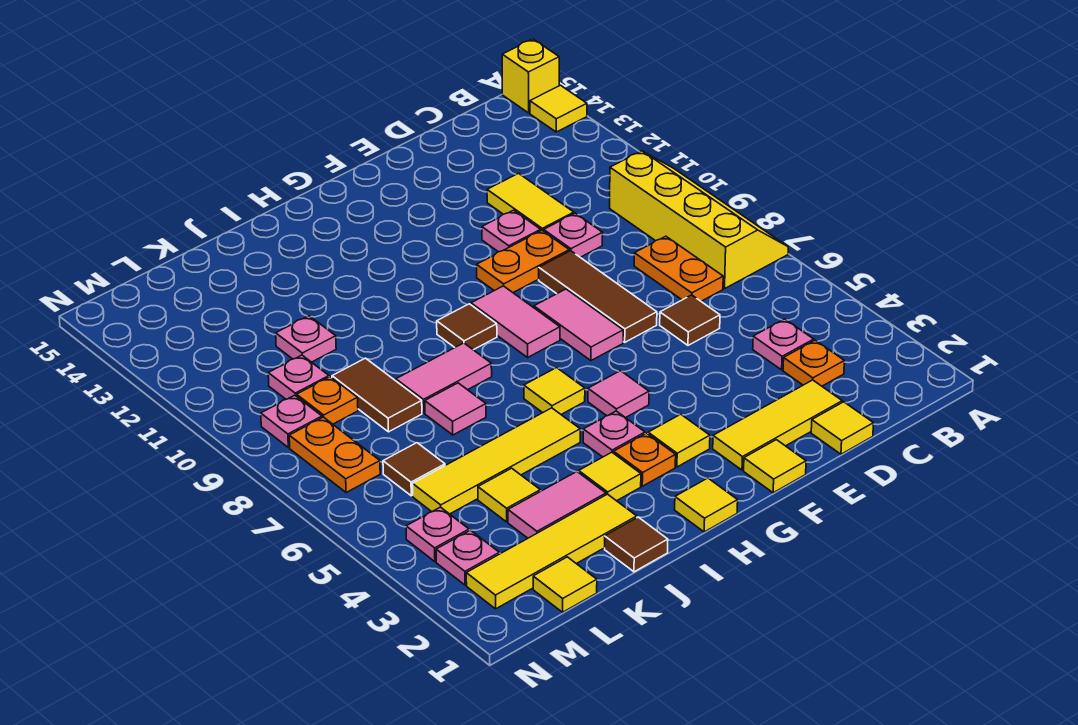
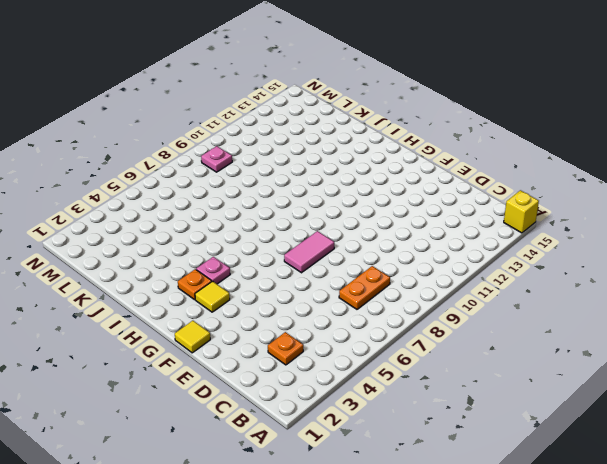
none -> yellow slope A7:B10 level 1 top B
none -> yellow tile A14 level 1
none -> pink plate C4 level 1
none -> yellow tile D1 level 1

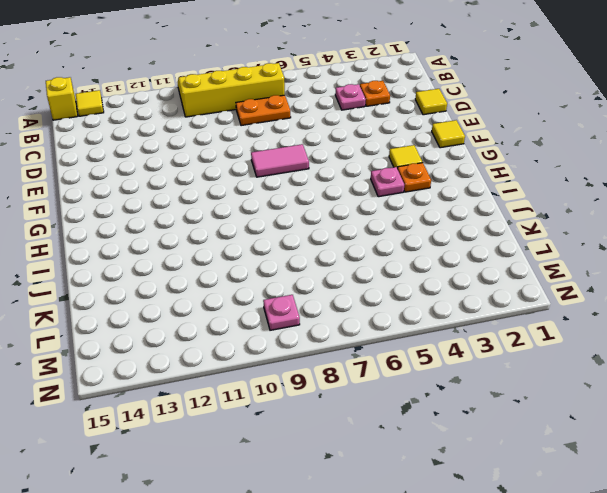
none -> yellow tile D2:F2 level 1
none -> brown tile D6 level 1
none -> pink plate D10 level 1
none -> yellow tile D11:D12 level 1

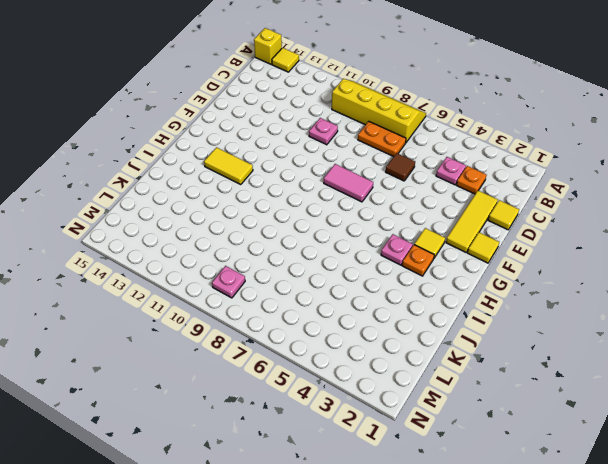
yellow tile H12:H13 level 1 -> yellow tile D11:D12 level 1
none -> brown tile E7:E9 level 1
none -> orange plate E10:F10 level 1
none -> pink plate E11 level 1
none -> pink tile G5 level 1

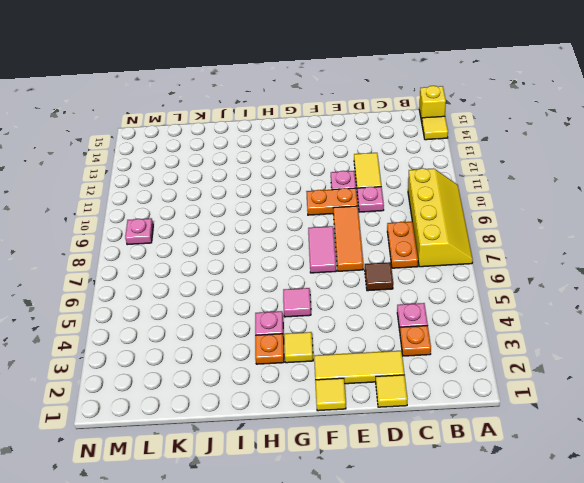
orange tile E7:E9 level 1 -> brown tile E7:E9 level 1
none -> pink tile G8:G9 level 1
none -> yellow tile H1 level 1
none -> yellow tile H6 level 1
none -> brown tile H9 level 1

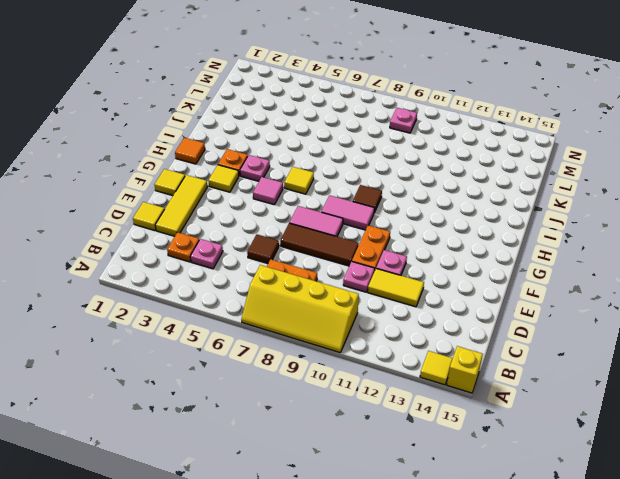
orange tile H1 level 1 -> yellow tile H1 level 1
none -> yellow tile I3 level 1
none -> yellow tile I5:L5 level 1
none -> pink tile I8:J8 level 1
none -> brown tile J1 level 1

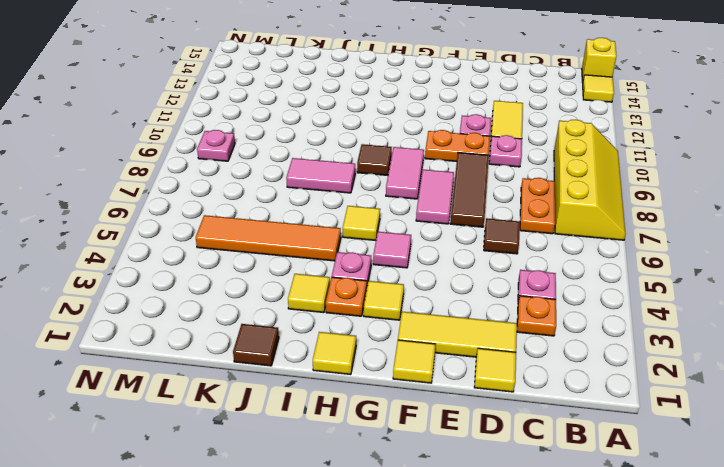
orange tile I5:L5 level 1 -> yellow tile I5:L5 level 1
none -> yellow tile J2:M2 level 1
none -> pink tile J3:K3 level 1
none -> pink tile J7 level 1
none -> yellow tile K4 level 1

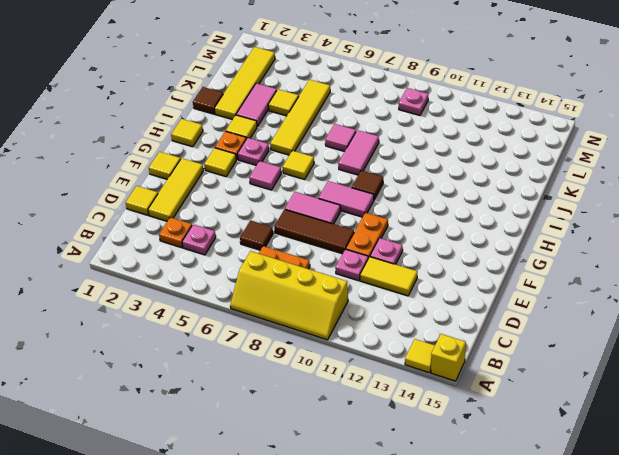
none -> brown tile K8:K9 level 1
none -> pink plate K11 level 1
none -> yellow tile L1 level 1
none -> brown tile L6 level 1

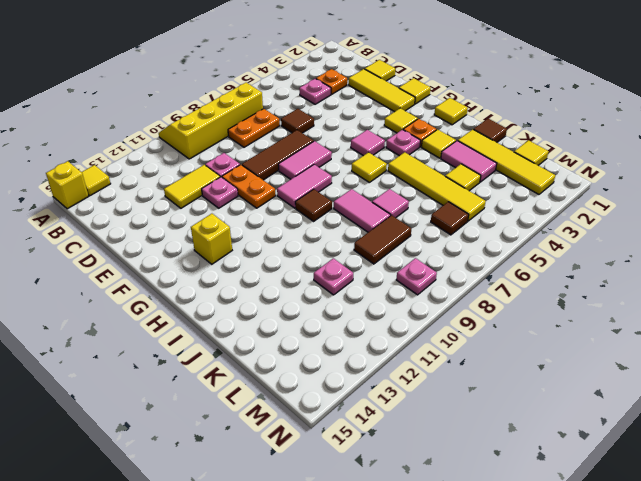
yellow brick G13 level 1 -> none
none -> orange plate L9 level 1
none -> pink plate L10 level 1
none -> pink plate M3 level 1
none -> pink plate M4 level 1

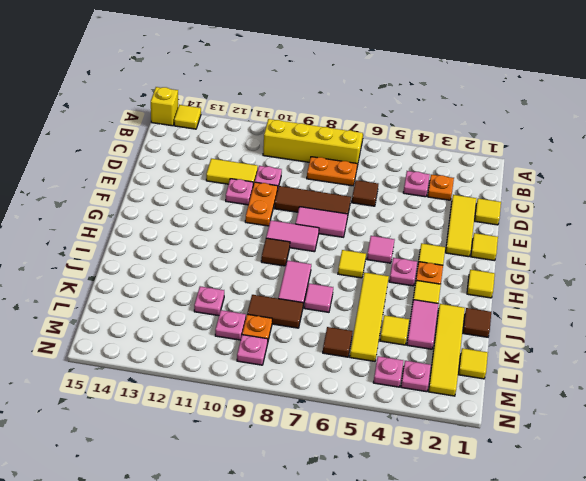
none -> orange plate M7:M8 level 1

